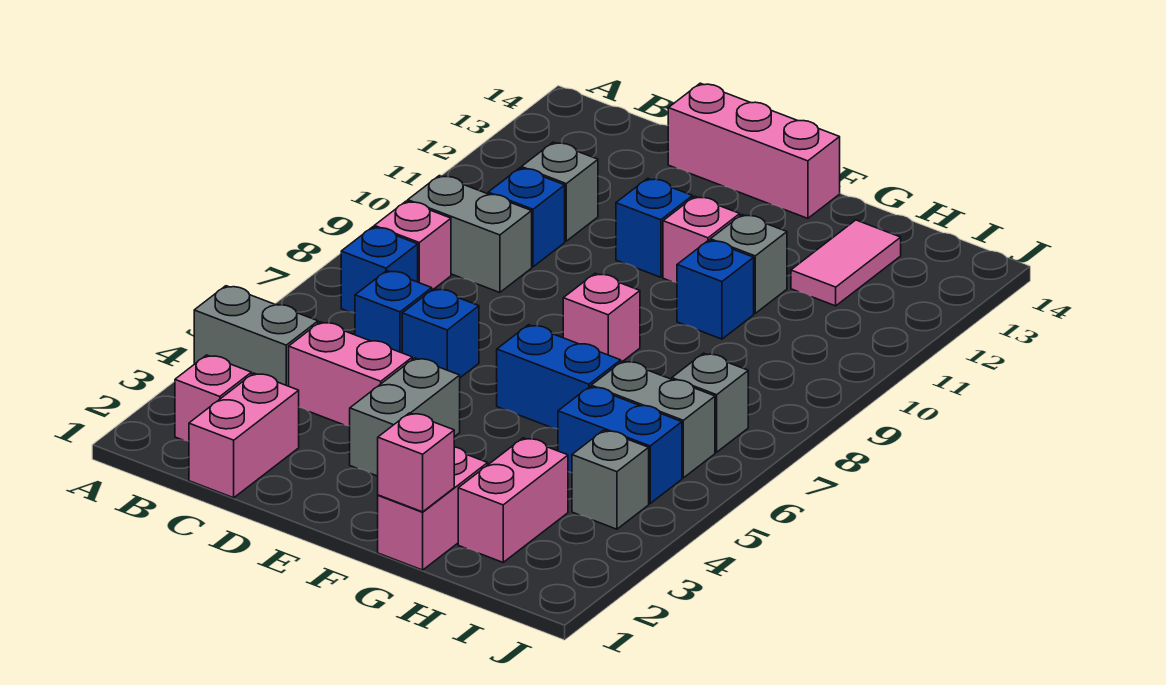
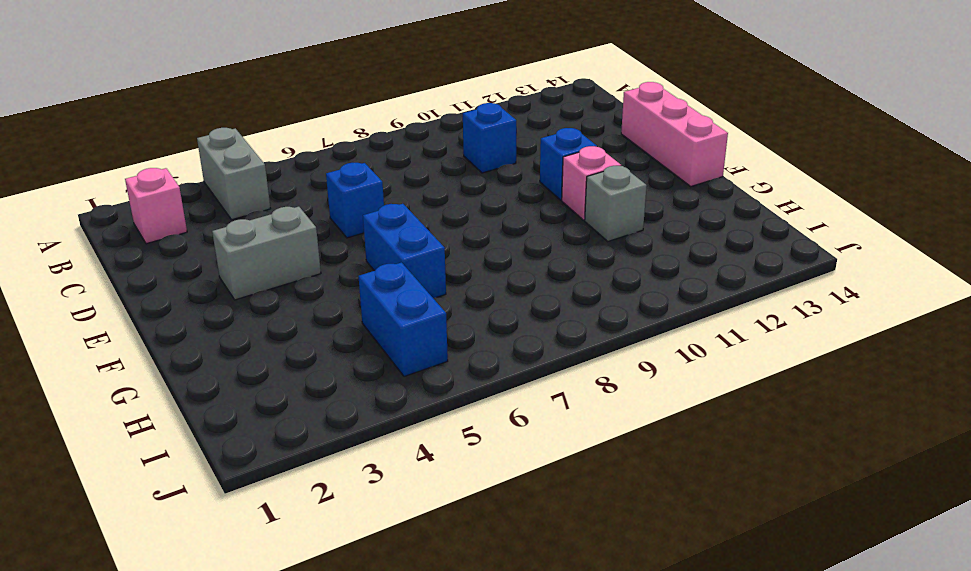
none -> blue brick B7 level 1
none -> pink brick B8 level 1
none -> grey brick B9:C9 level 1

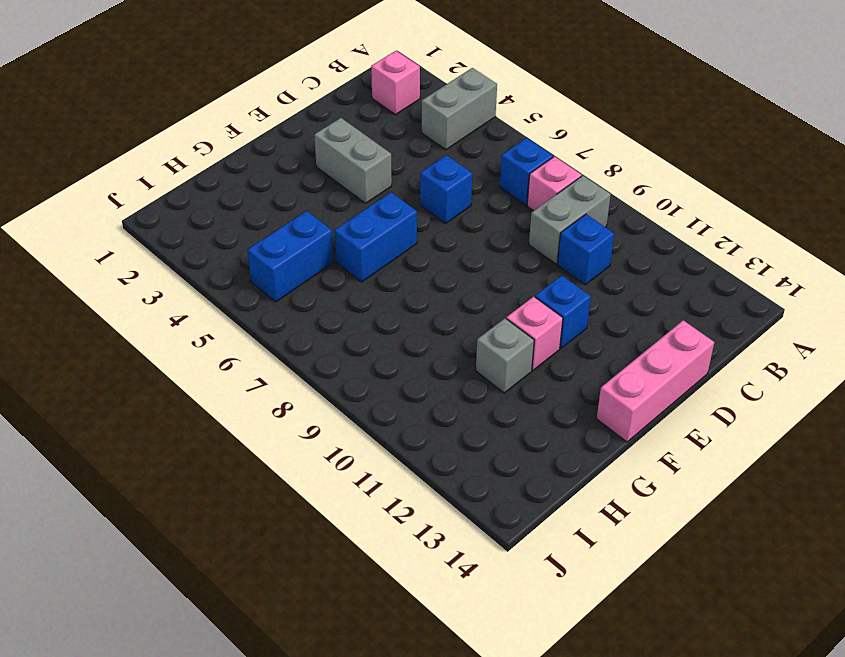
none -> pink brick C1:C2 level 1
none -> pink brick C4:D4 level 1
none -> blue brick C6 level 1

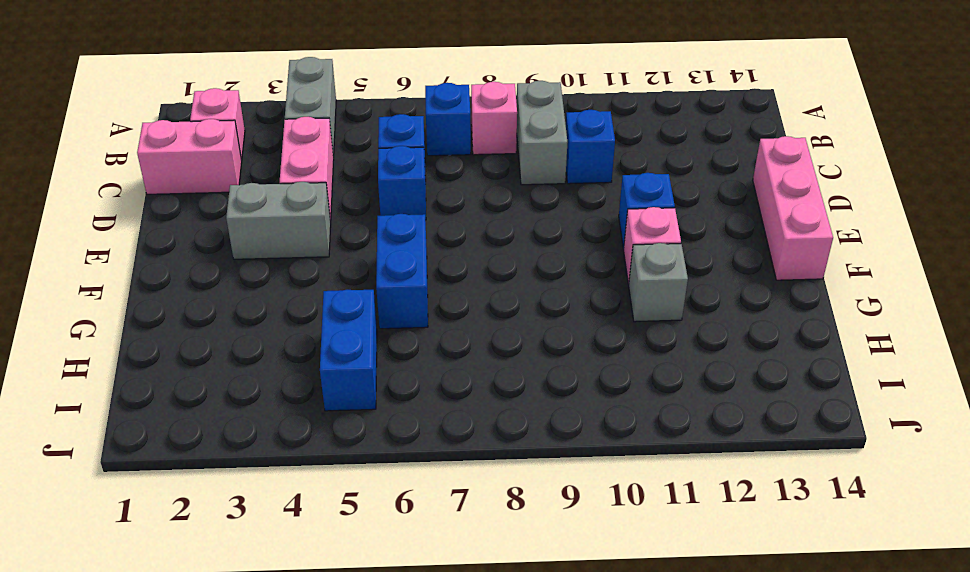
none -> grey brick C11 level 1
none -> pink brick F8 level 1
none -> pink brick G1:G2 level 1

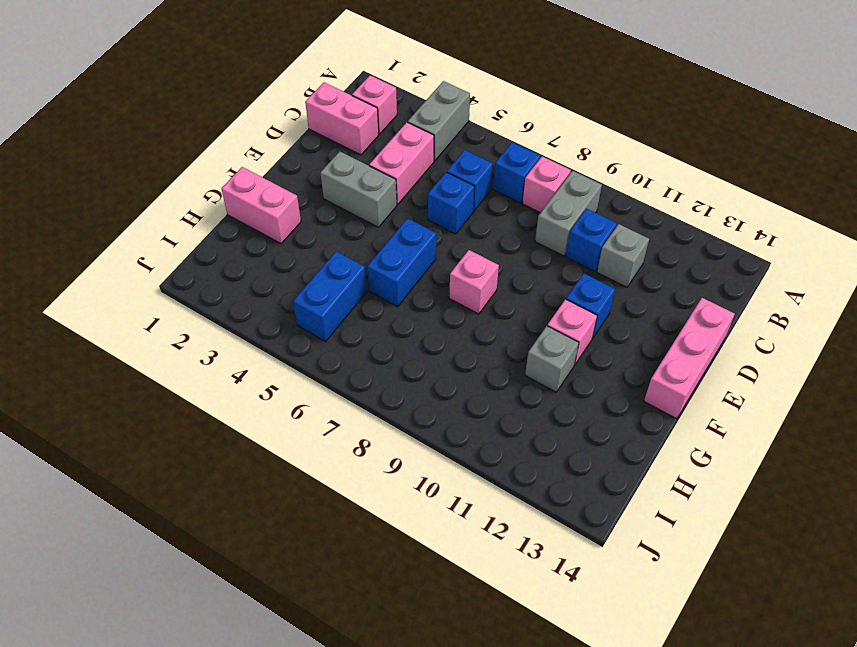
none -> blue brick G10 level 1
none -> pink brick H2:H3 level 1
none -> grey brick H6:I6 level 1

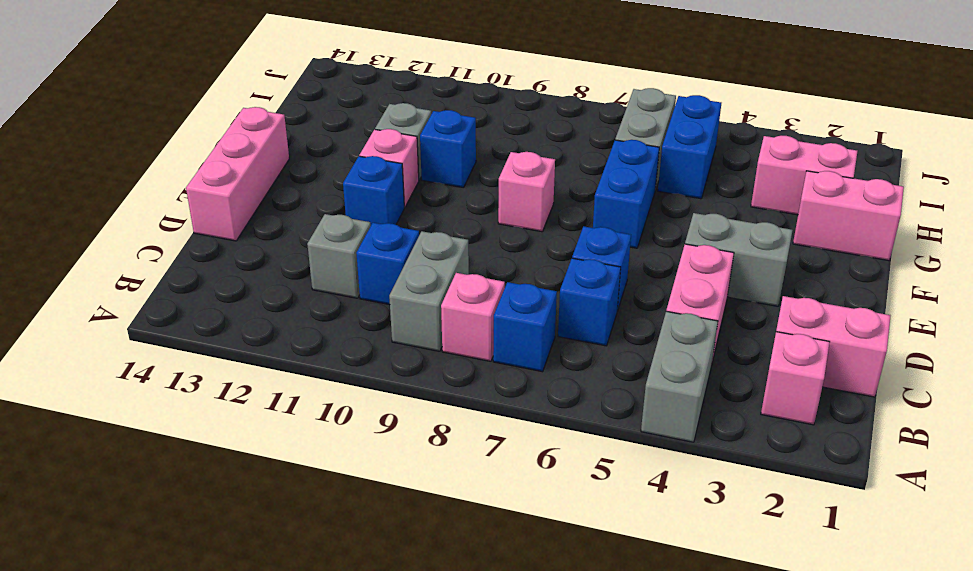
none -> pink tile H12:H13 level 1
none -> grey brick I4 level 1
none -> grey brick I7 level 1

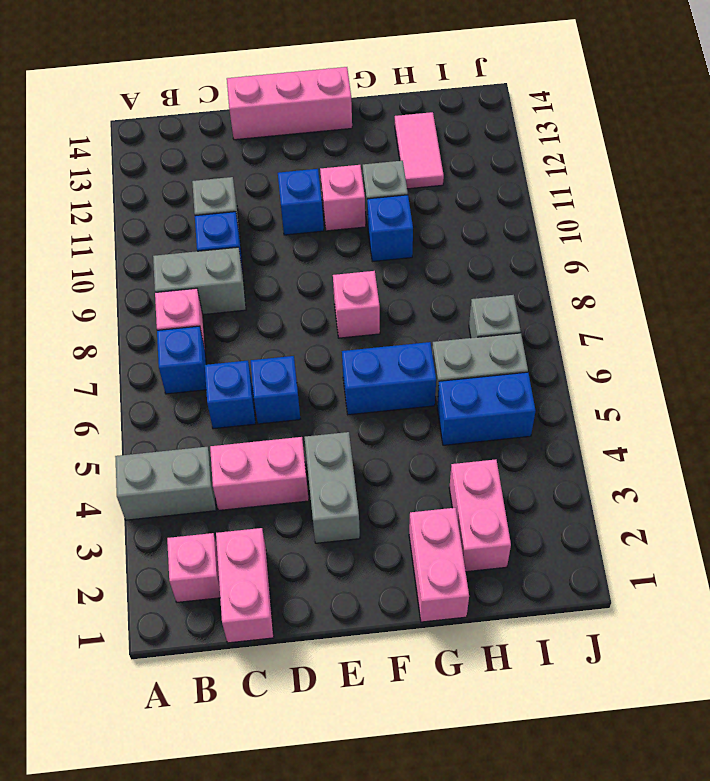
none -> grey brick I4 level 1
none -> pink brick G1 level 2

